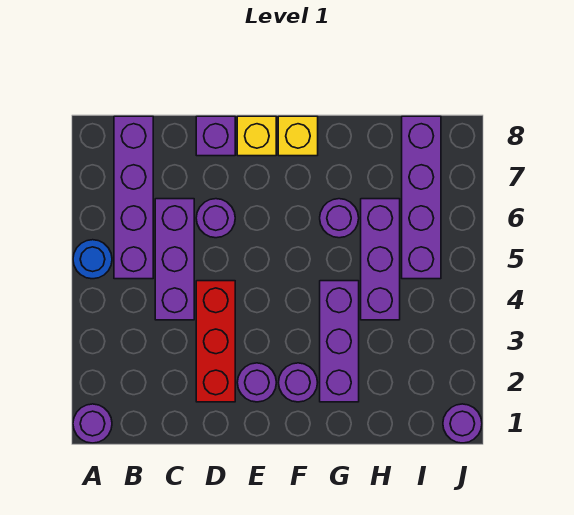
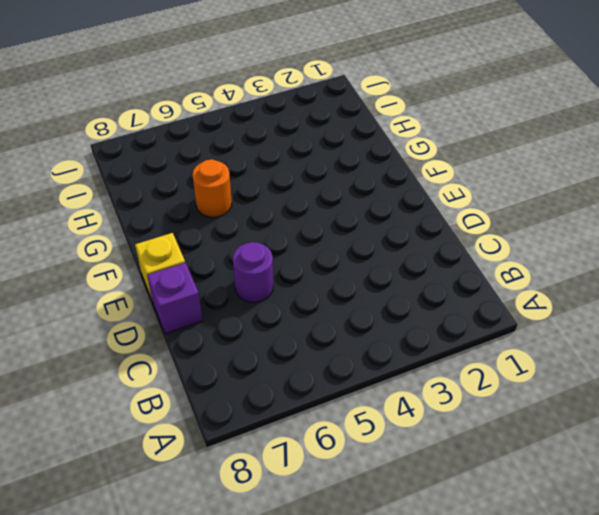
orange round brick G6 level 1 -> purple round brick G6 level 1
none -> purple round brick A1 level 1
none -> blue round brick A5 level 1
none -> purple brick B5:B8 level 1

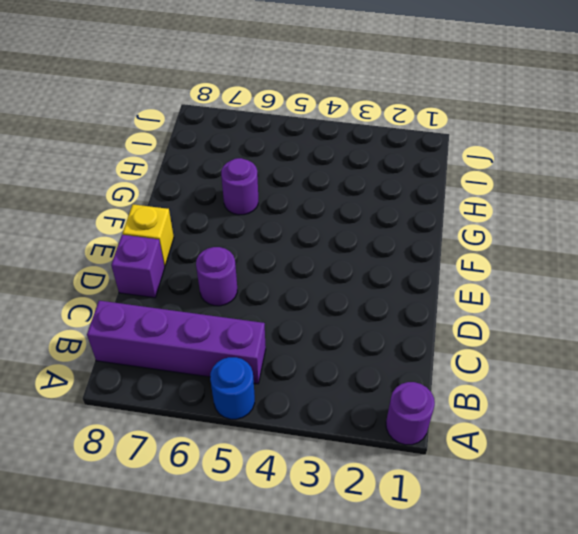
none -> purple brick C4:C6 level 1
none -> red brick D2:D4 level 1
none -> purple round brick E2 level 1

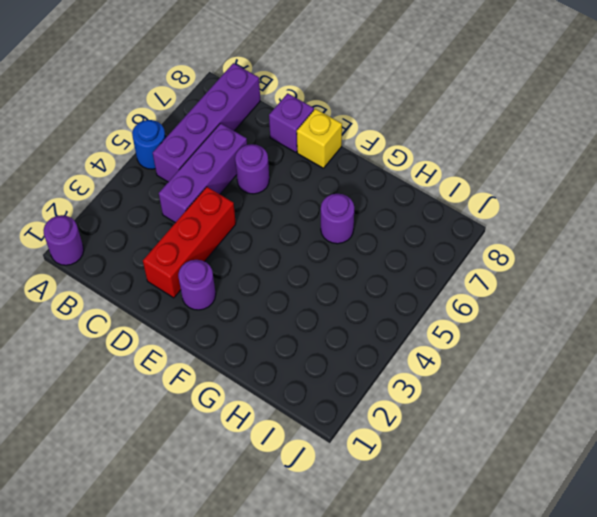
none -> purple round brick F2 level 1
none -> yellow brick F8 level 1
none -> purple brick G2:G4 level 1

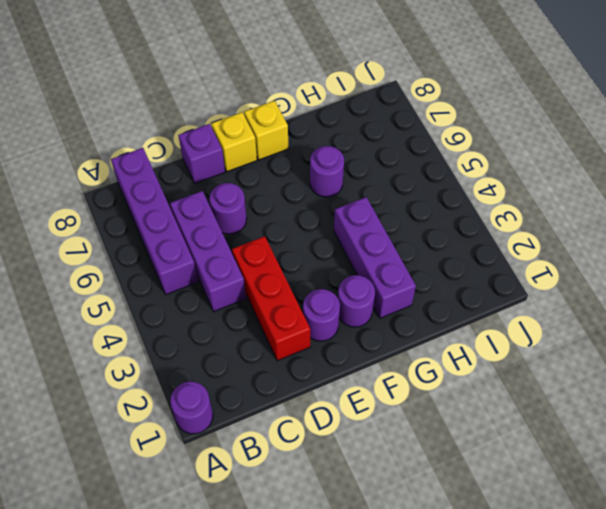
none -> blue round brick A5 level 1
none -> purple brick H4:H6 level 1
none -> purple brick I5:I8 level 1

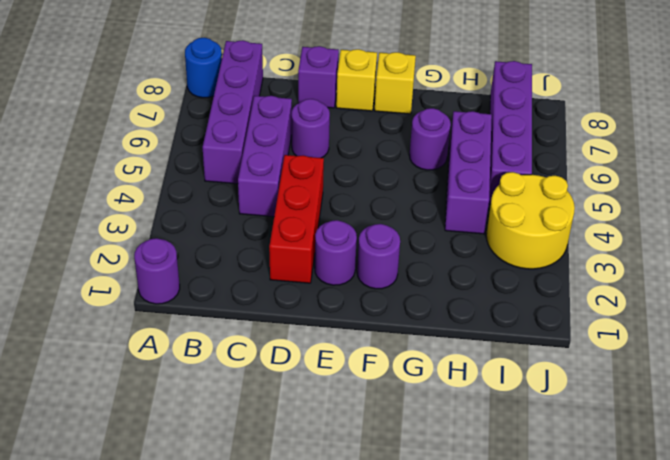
blue round brick A8 level 1 -> blue round brick A5 level 1
yellow round brick I3:J4 level 1 -> none
none -> purple brick G2:G4 level 1
none -> purple round brick J1 level 1

